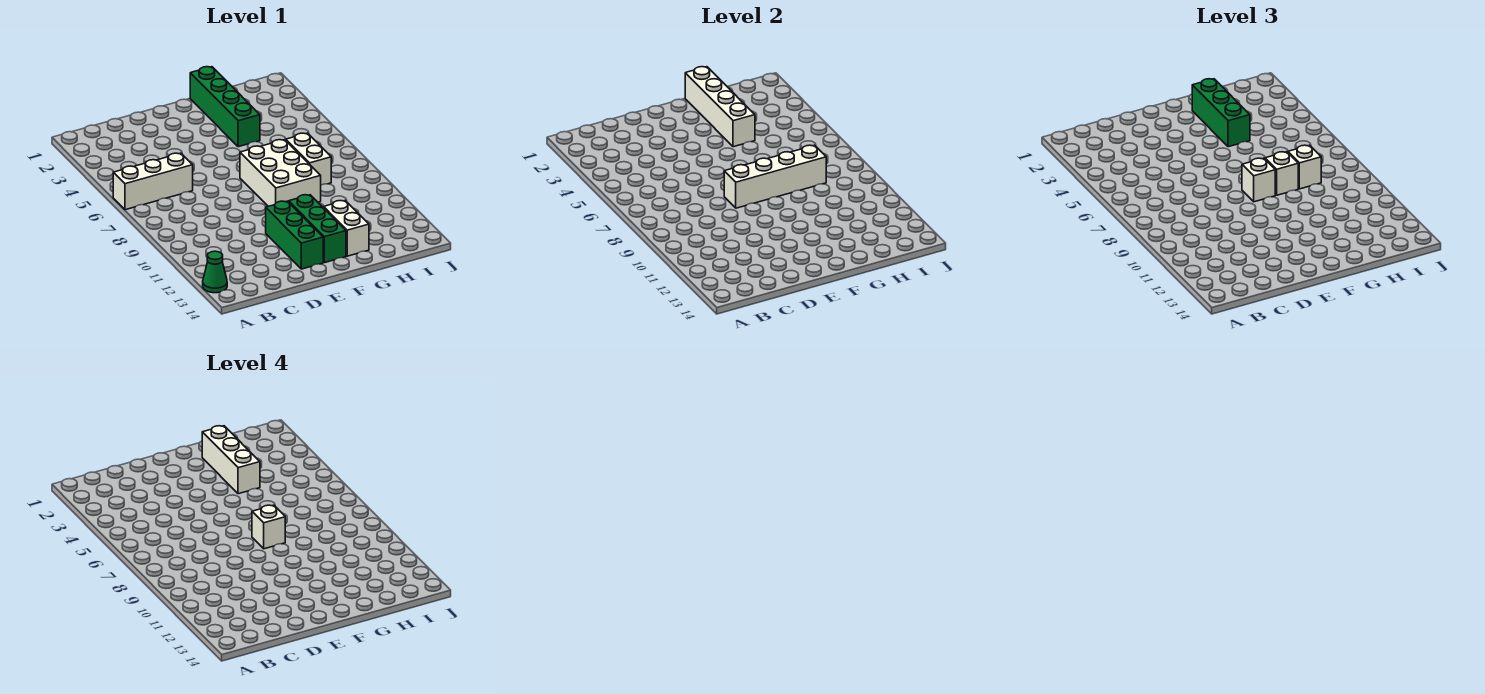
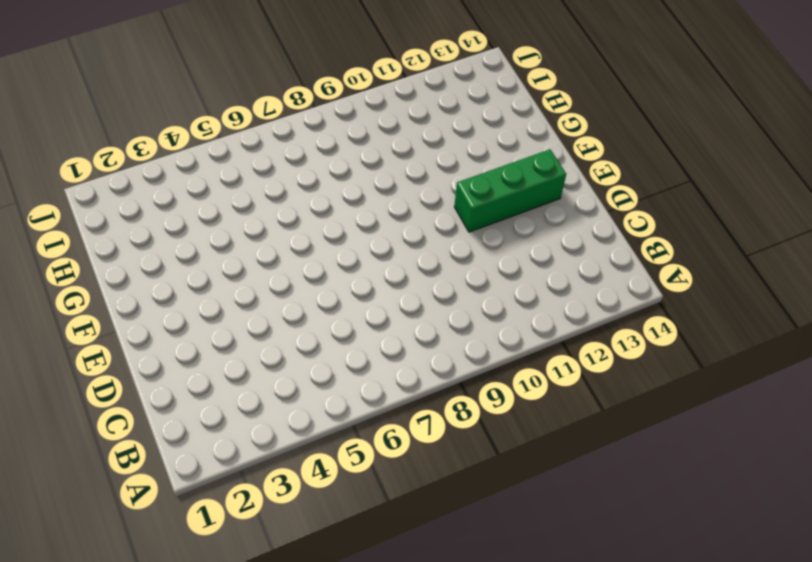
none -> white brick A6:C6 level 1
none -> green cone A13 level 1
none -> white brick F7:G9 level 1

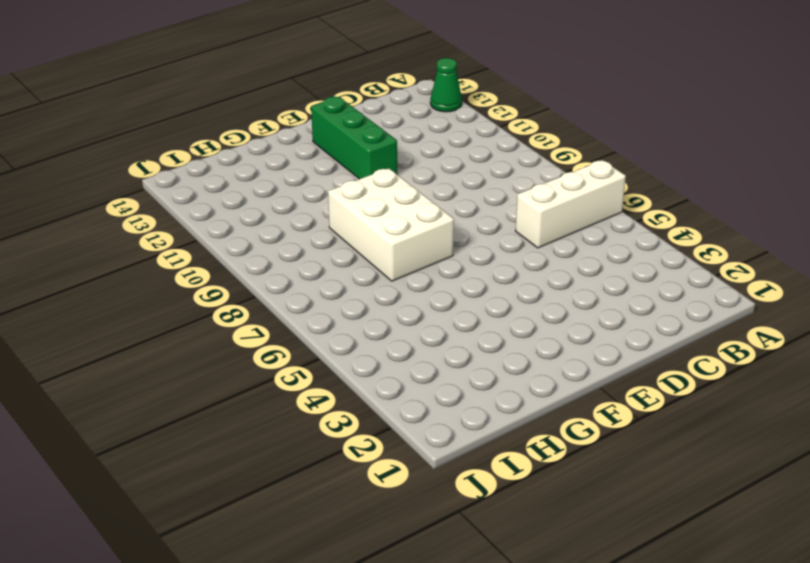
none -> green brick F11:F13 level 1
none -> green brick G1:G4 level 1
none -> white brick G12:G13 level 1

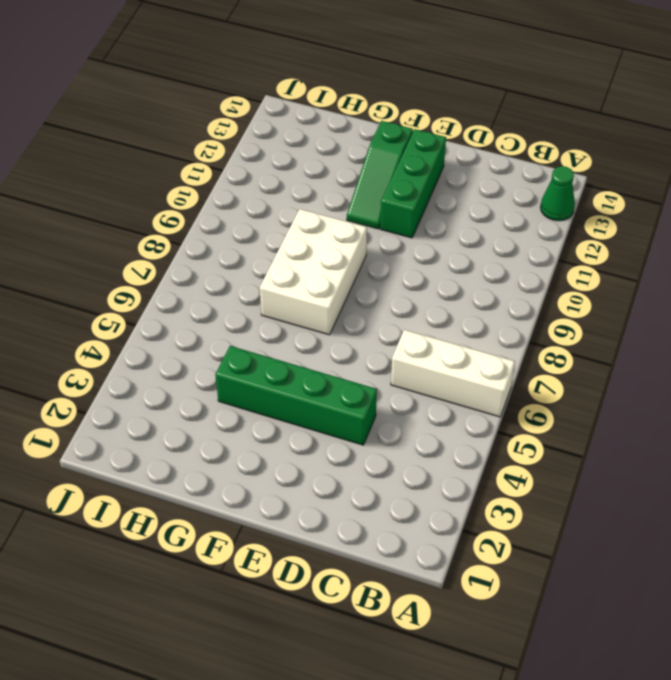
green brick D4:G4 level 1 -> green brick G1:G4 level 1
green slope F11:F13 level 1 top 13 -> green brick F11:F13 level 1
none -> white brick G12:G13 level 1
none -> white brick H7:H8 level 1
none -> white brick E8:H8 level 2

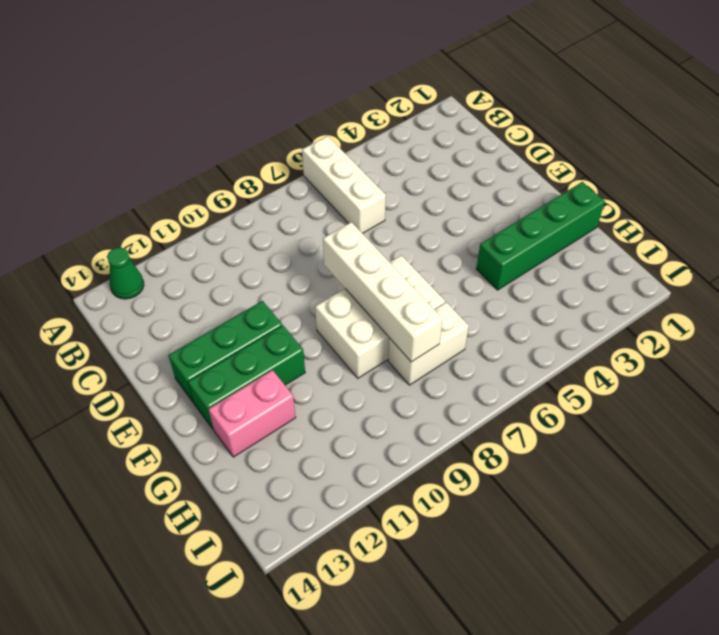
pink brick G12:G13 level 1 -> white brick G12:G13 level 1
none -> white brick G1:G4 level 2
none -> white brick F8 level 3
none -> green brick G2:G4 level 3

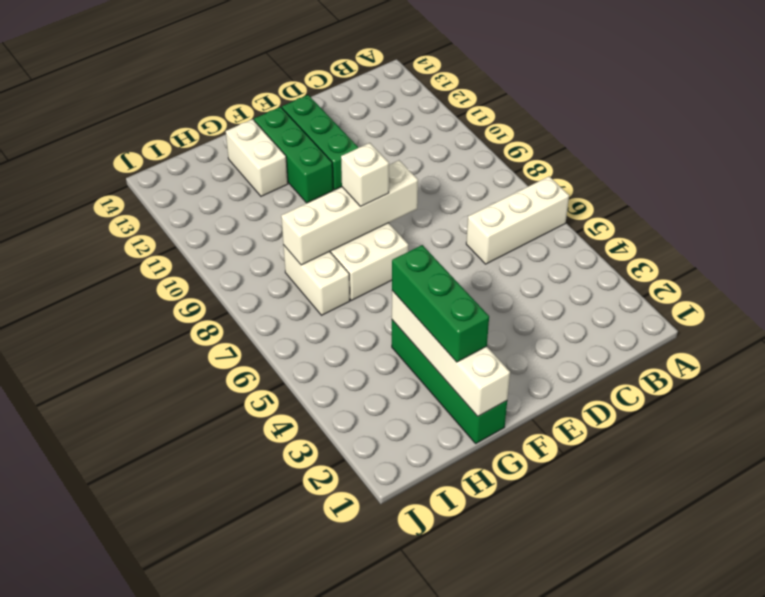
none -> green cone A13 level 1
none -> white brick G8 level 3
none -> white brick H8 level 3

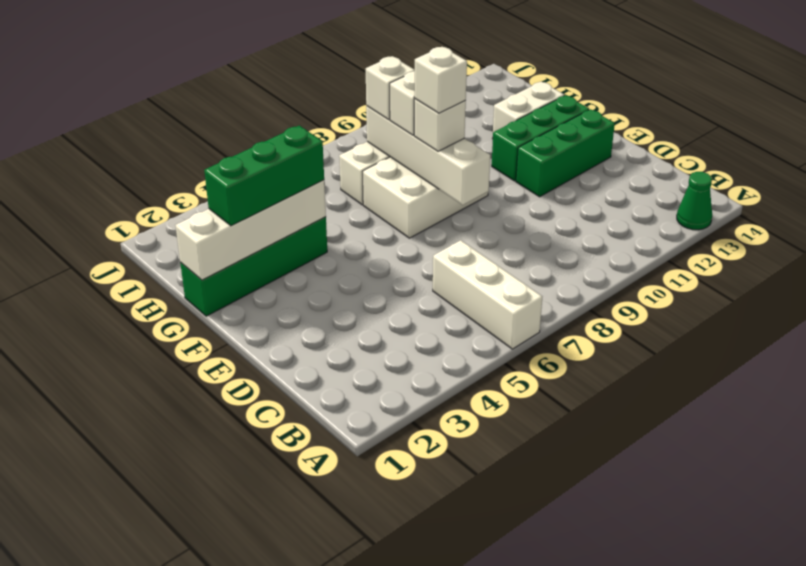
none -> white brick G2:G4 level 4

